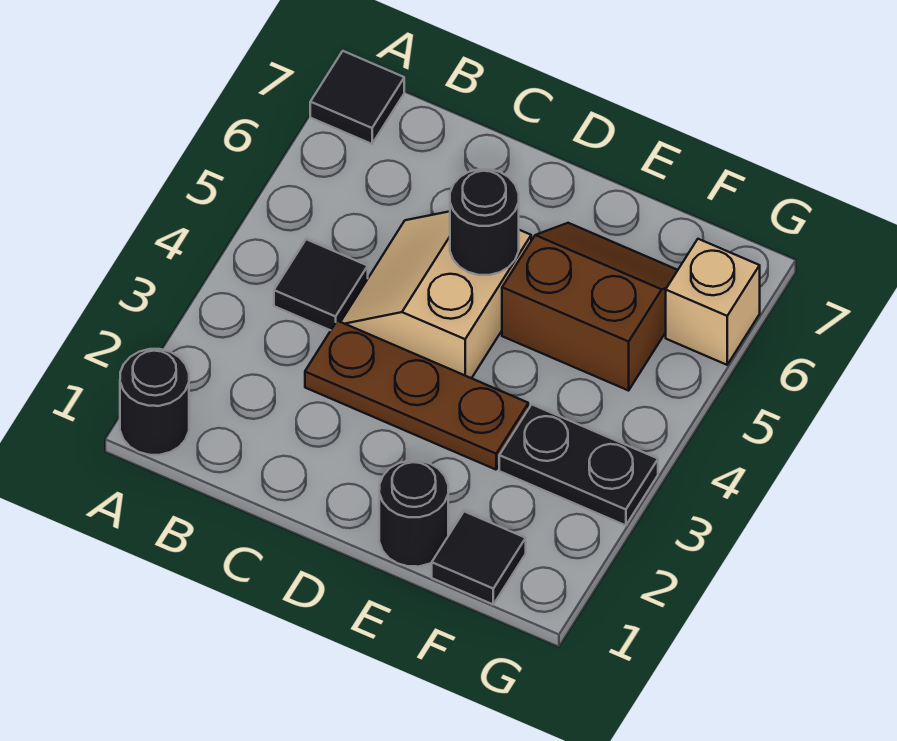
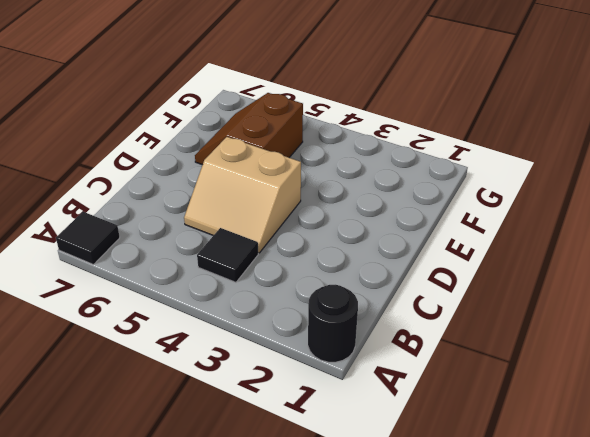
none -> brown plate C3:E3 level 1
none -> black round brick E1 level 1

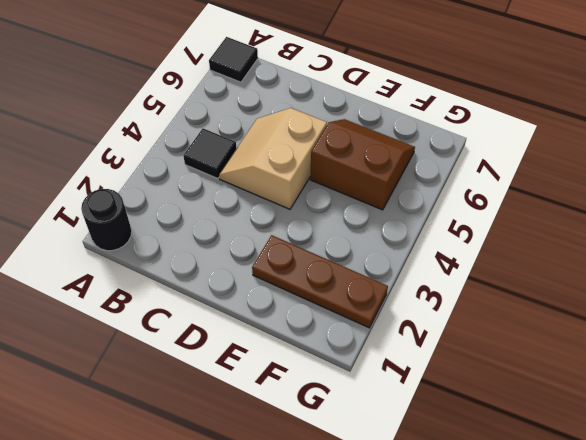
brown plate E2:G2 level 1 -> brown plate C3:E3 level 1
none -> black round brick E1 level 1
none -> black tile F1 level 1

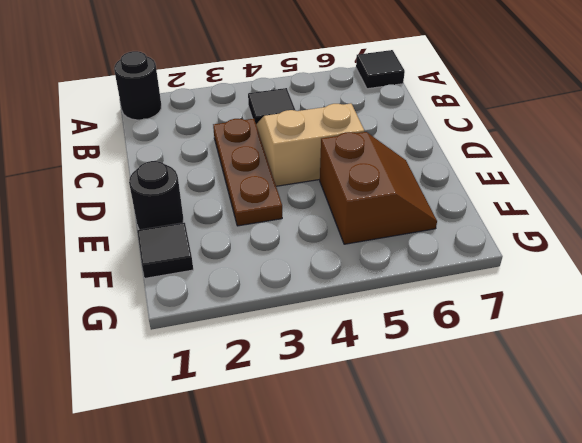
none -> black plate F3:G3 level 1
none -> tan brick G6 level 1

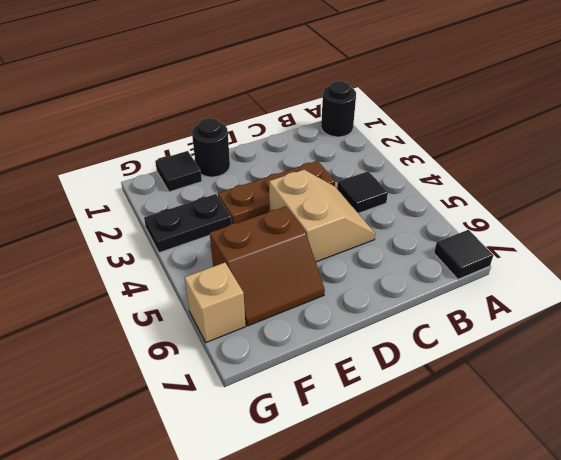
none -> black round brick D5 level 2

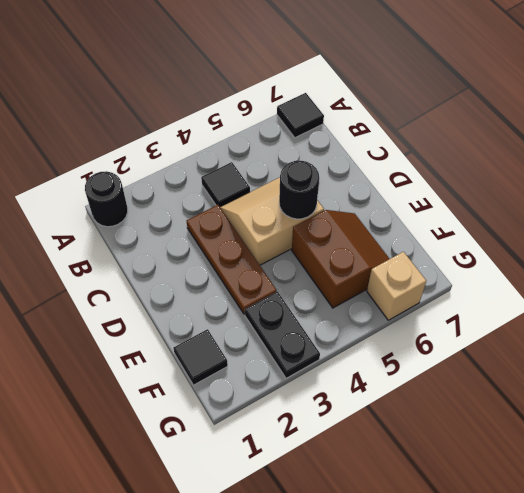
none -> black round brick E1 level 1

